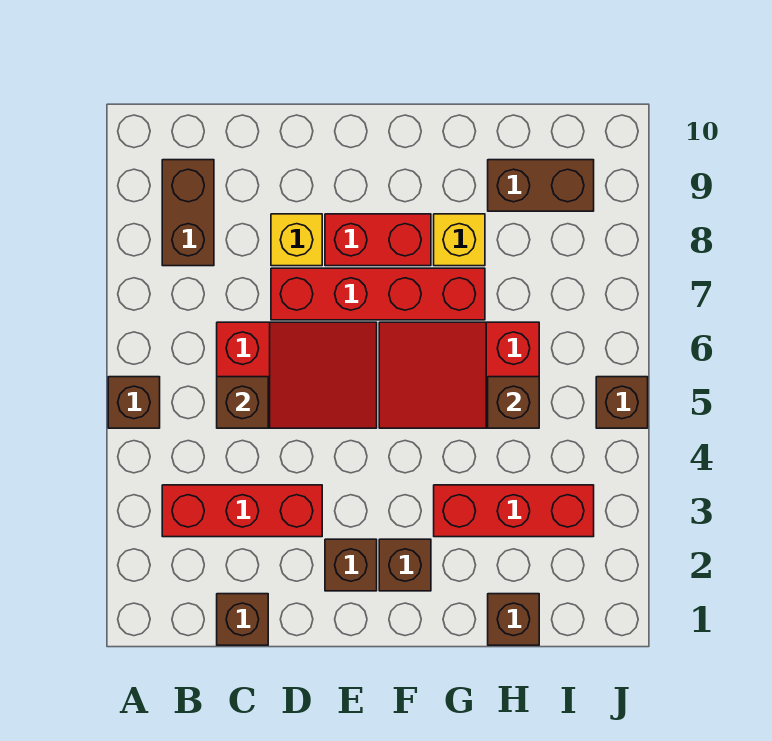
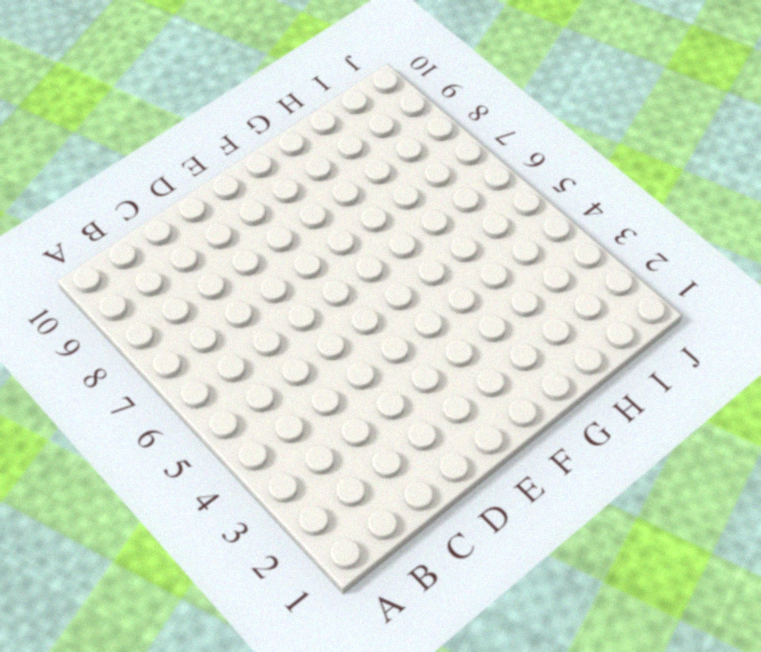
none -> brown brick A5 level 1
none -> red brick B3:D3 level 1
none -> brown brick B8:B9 level 1

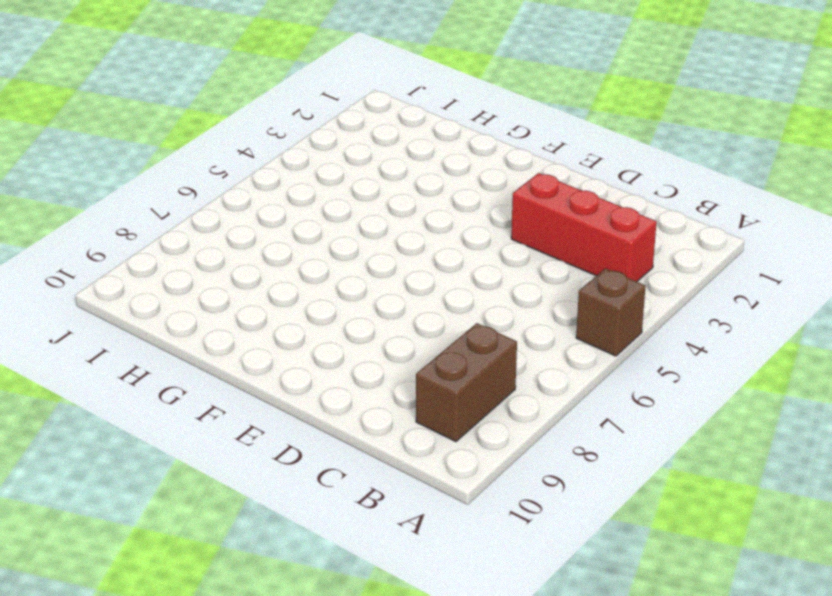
none -> brown brick C1 level 1
none -> red slope C5:E6 level 1 top C
none -> red brick D7:G7 level 1

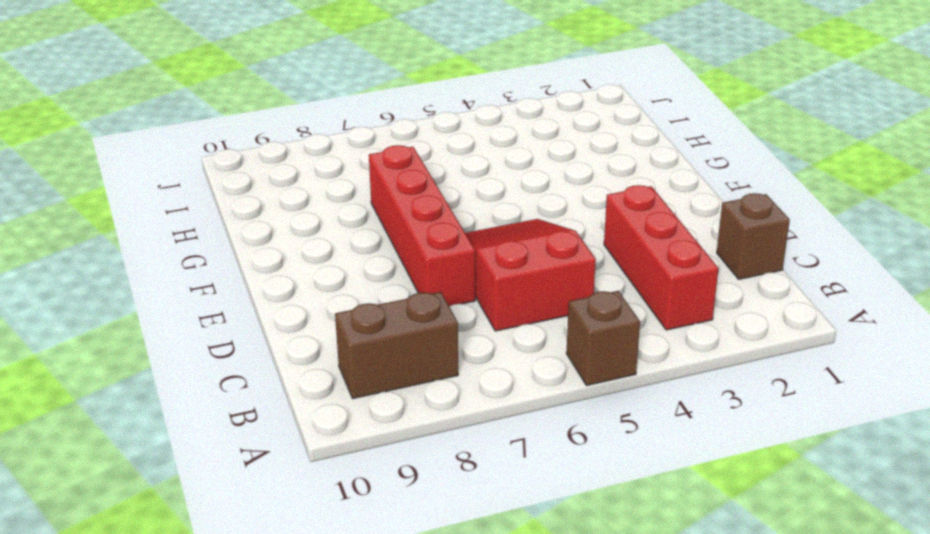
none -> yellow brick D8 level 1
none -> brown brick E2 level 1
none -> red brick E8:F8 level 1

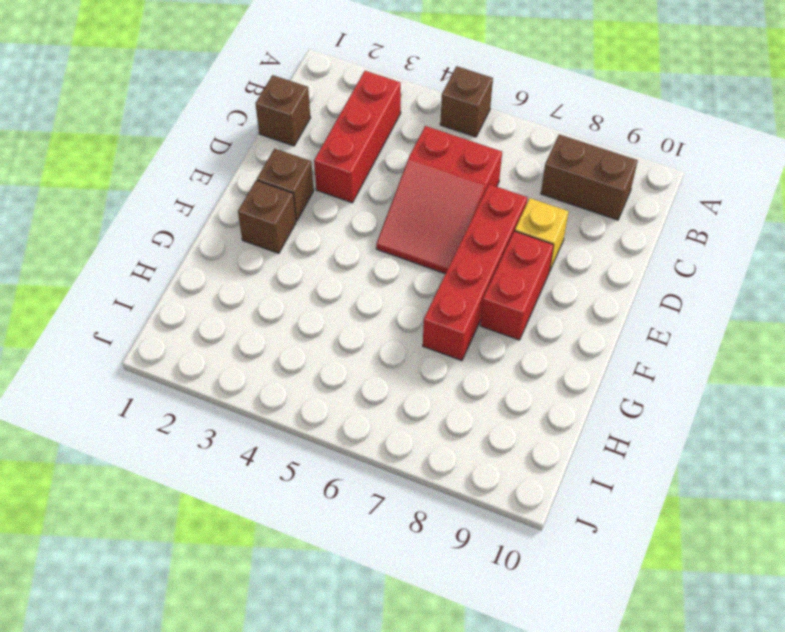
none -> red slope F5:H6 level 1 top H
none -> red brick G3:I3 level 1
none -> yellow brick G8 level 1

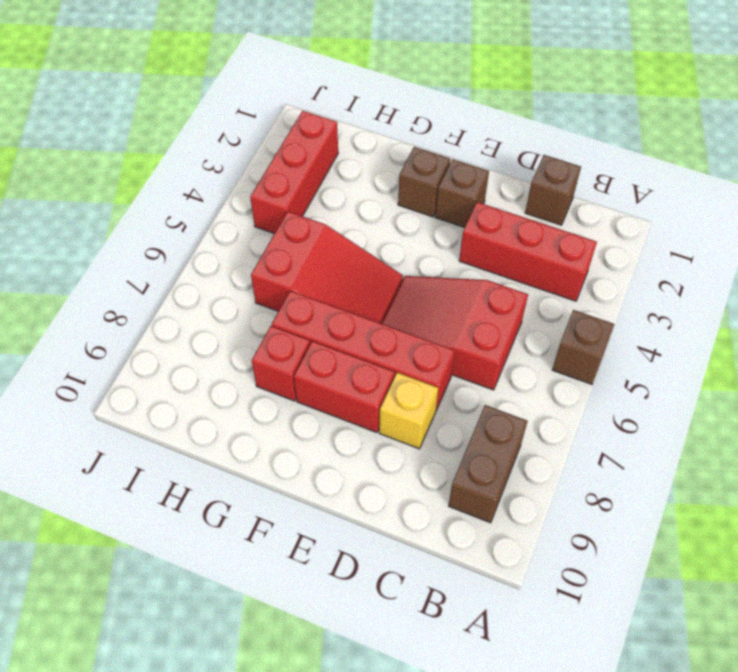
red brick G8 level 1 -> yellow brick G8 level 1
red brick I2:I4 level 1 -> red brick G3:I3 level 1
none -> brown brick H1 level 1
none -> brown brick H9:I9 level 1
none -> brown brick J5 level 1

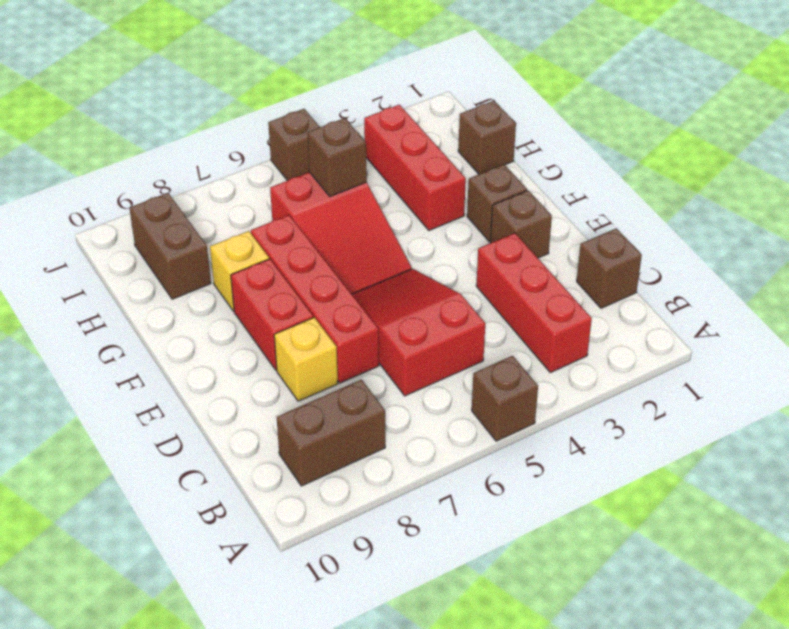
none -> brown brick C5 level 2

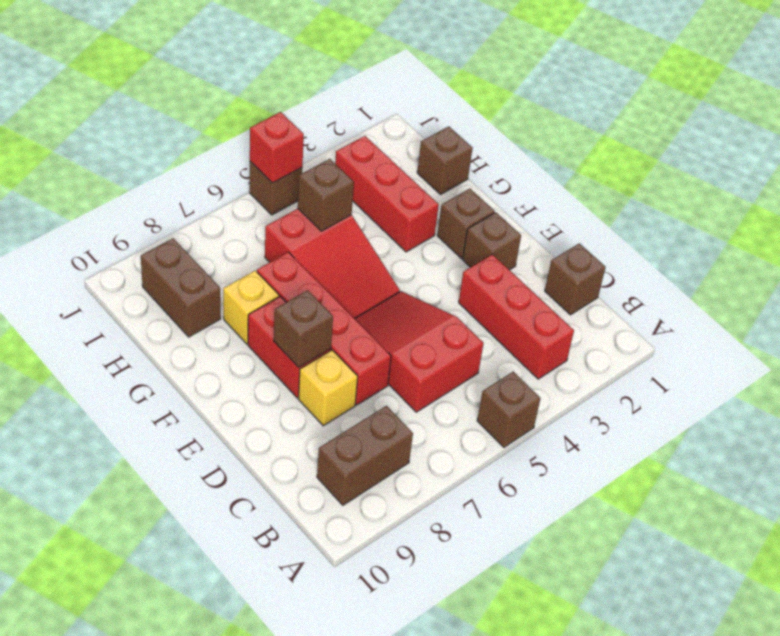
brown brick E8 level 2 -> brown brick C5 level 2
red brick J5 level 2 -> none

